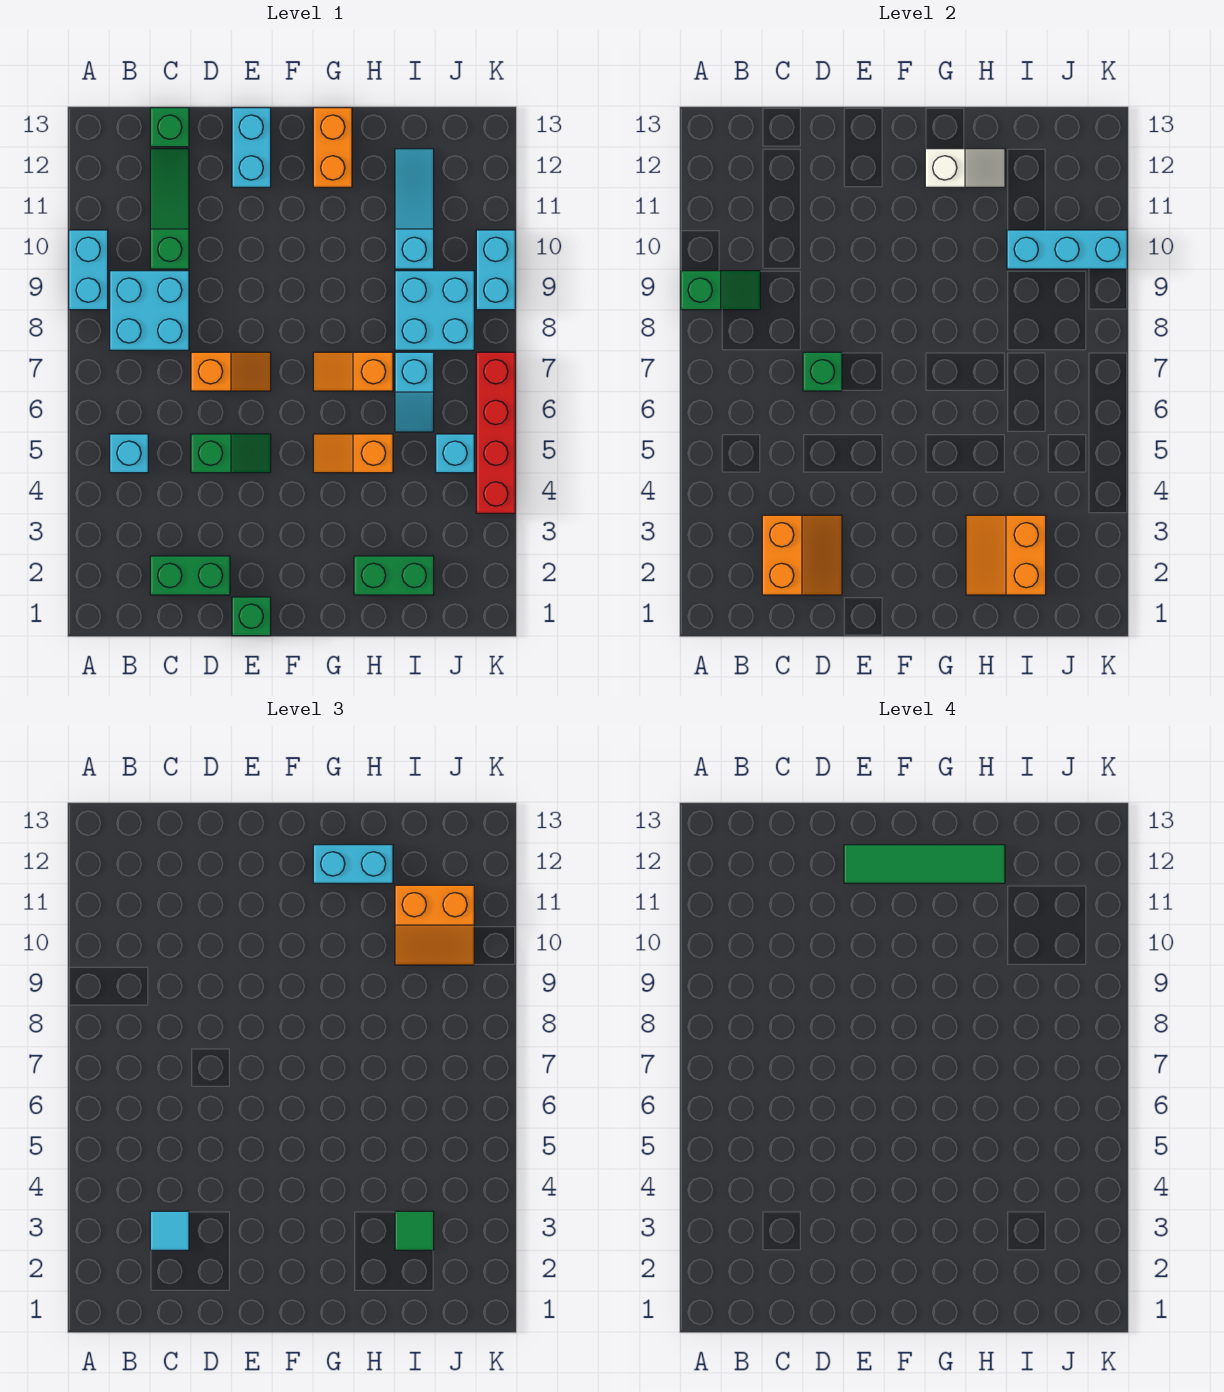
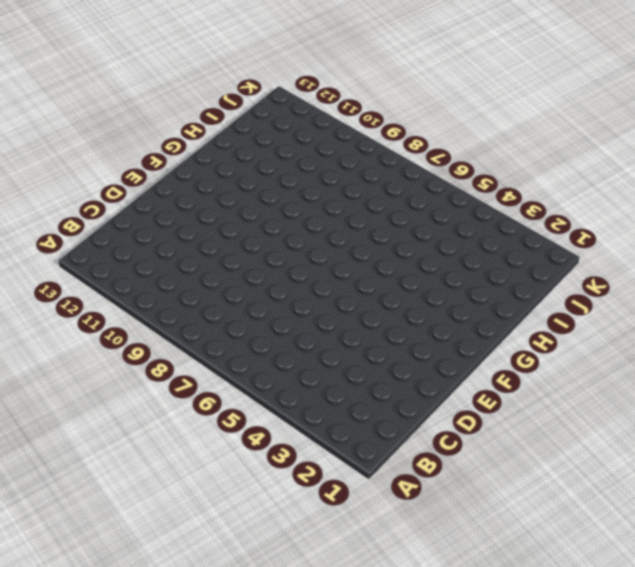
none -> cyan brick A9:A10 level 1
none -> cyan brick B5 level 1
none -> cyan brick B8:C9 level 1
none -> green brick C2:D2 level 1

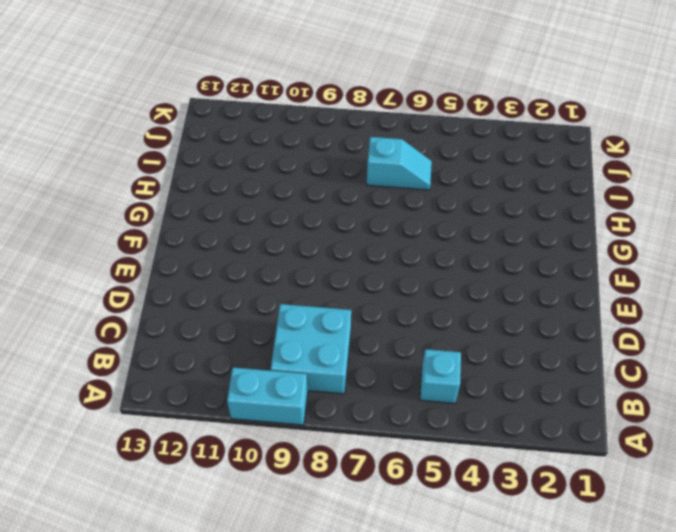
none -> green brick C2:D2 level 1
none -> green slope C10:C12 level 1 top 10
none -> green brick C13 level 1
none -> green slope D5:E5 level 1 top D

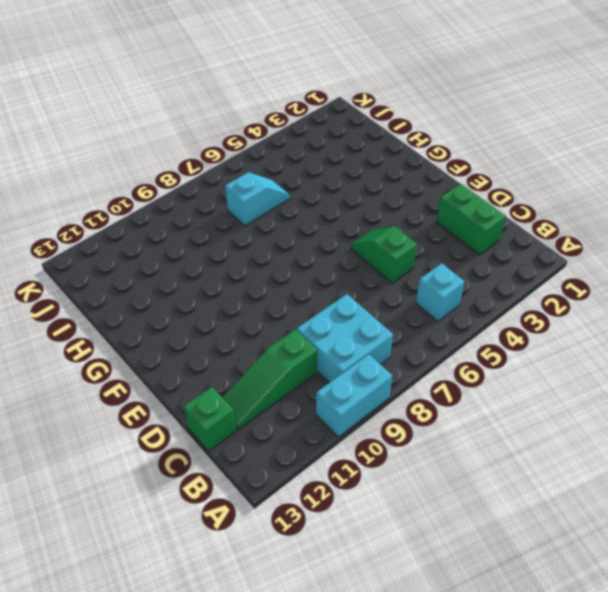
none -> orange slope D7:E7 level 1 top D
none -> green brick E1 level 1
none -> cyan brick E12:E13 level 1
none -> orange slope G5:H5 level 1 top H

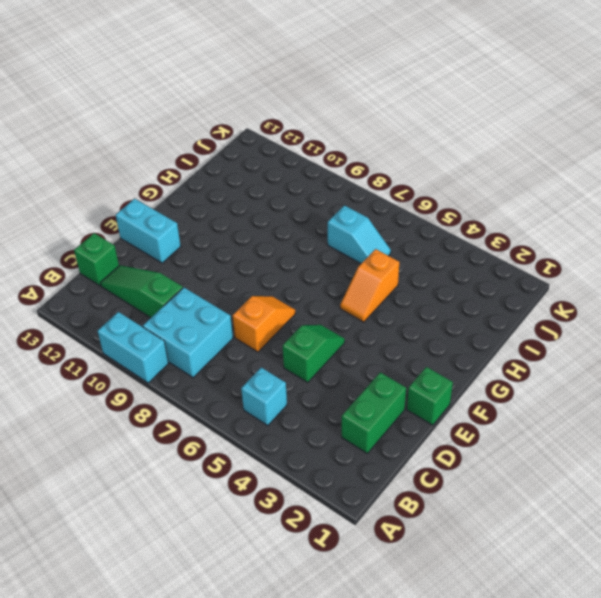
none -> orange slope G7:H7 level 1 top H
none -> orange brick G12:G13 level 1
none -> green brick H2:I2 level 1
none -> cyan brick I8:J9 level 1

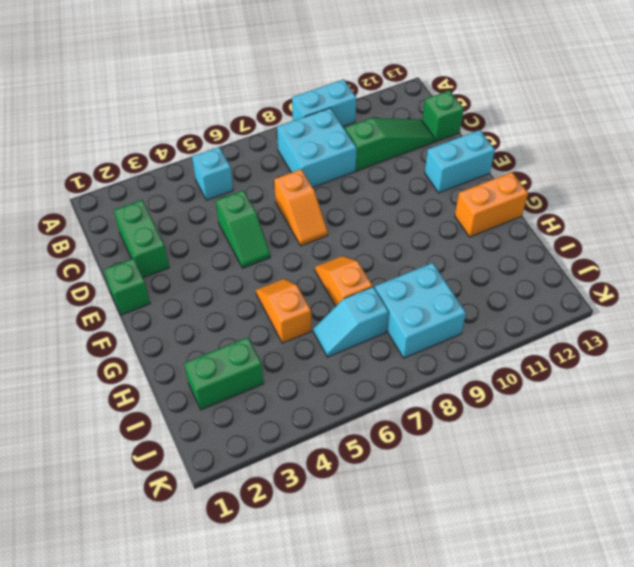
green brick I2:I3 level 1 -> green brick H2:I2 level 1
none -> cyan slope I10:I12 level 1 top 10
none -> cyan brick J5 level 1
none -> red brick K4:K7 level 1
none -> cyan brick K9:K10 level 1

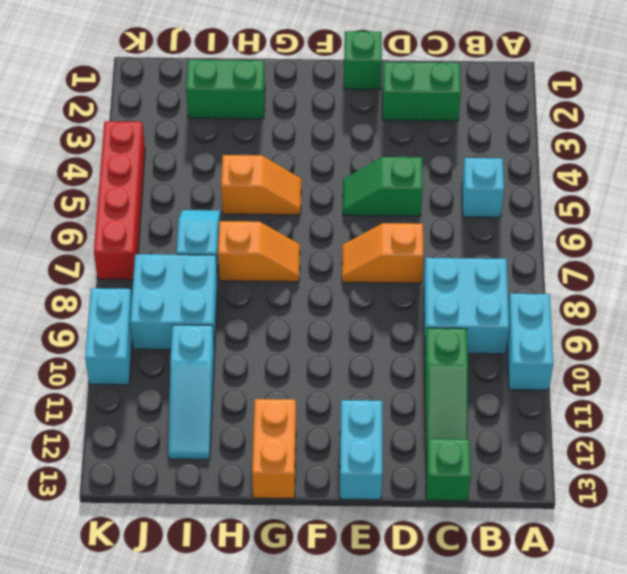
none -> cyan brick J5 level 1
none -> green slope A9:B9 level 2 top A
none -> orange slope C2:D3 level 2 top C
none -> green brick D7 level 2

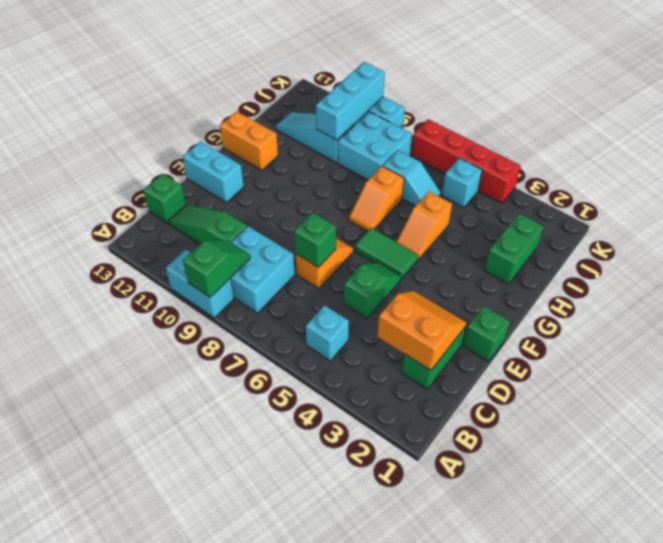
green tile F5:F6 level 1 -> none
none -> white slope G12:H12 level 2 top G
none -> orange slope H2:I3 level 2 top I
none -> cyan tile C3 level 3
none -> cyan brick G12:H12 level 3

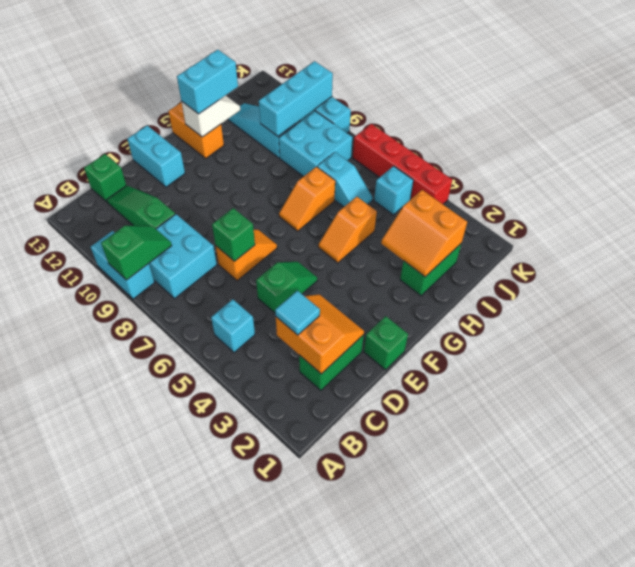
none -> green tile I3 level 3
none -> orange slope I10:J11 level 3 top 11
none -> green tile E12:H12 level 4

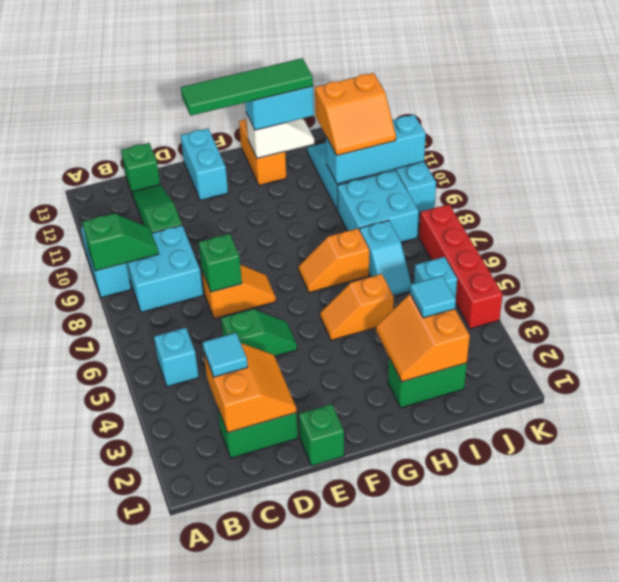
cyan tile I3 level 3 -> green tile I3 level 3

